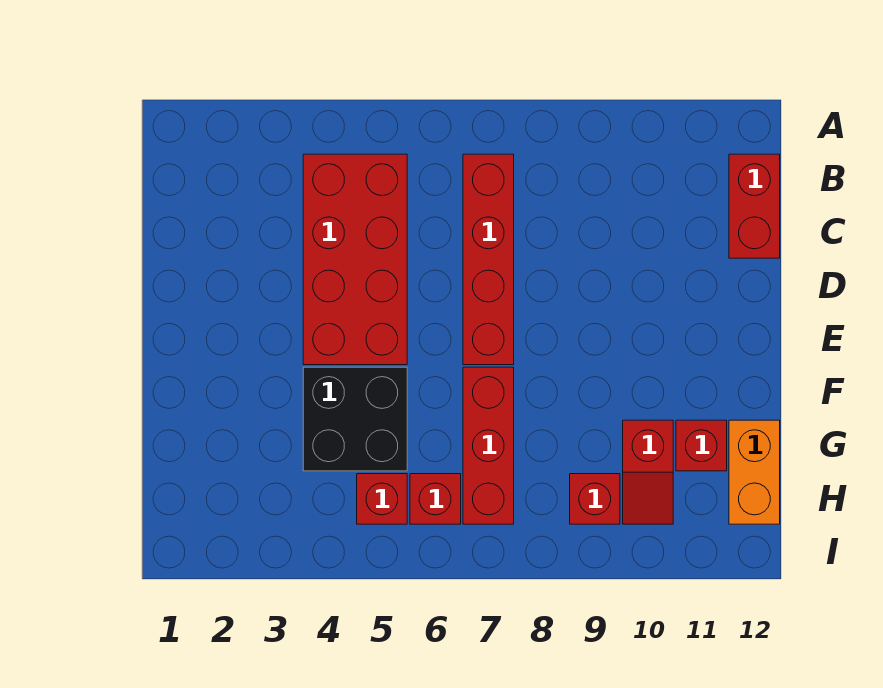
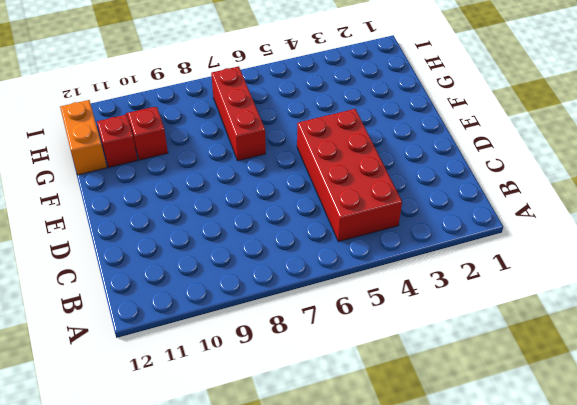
none -> red brick B7:E7 level 1
none -> red brick B12:C12 level 1

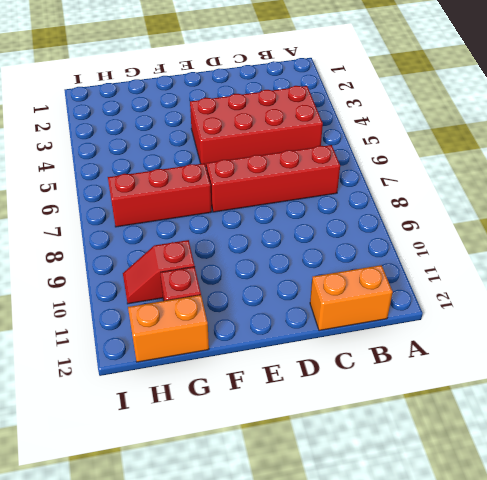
orange brick B12:C12 level 1 -> red brick B12:C12 level 1
none -> black brick F4:G5 level 1
none -> red brick H5 level 1

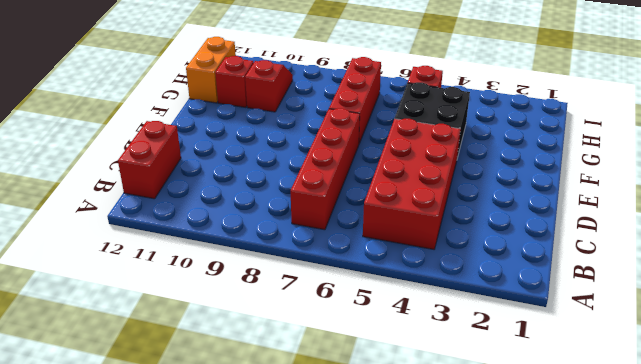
none -> red brick H6 level 1
none -> red brick H9 level 1

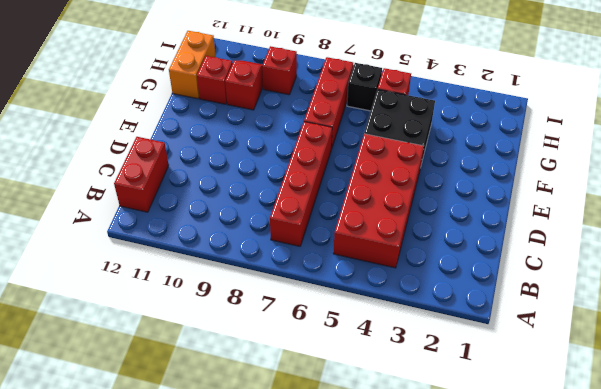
black brick H6 level 1 -> red brick H6 level 1

